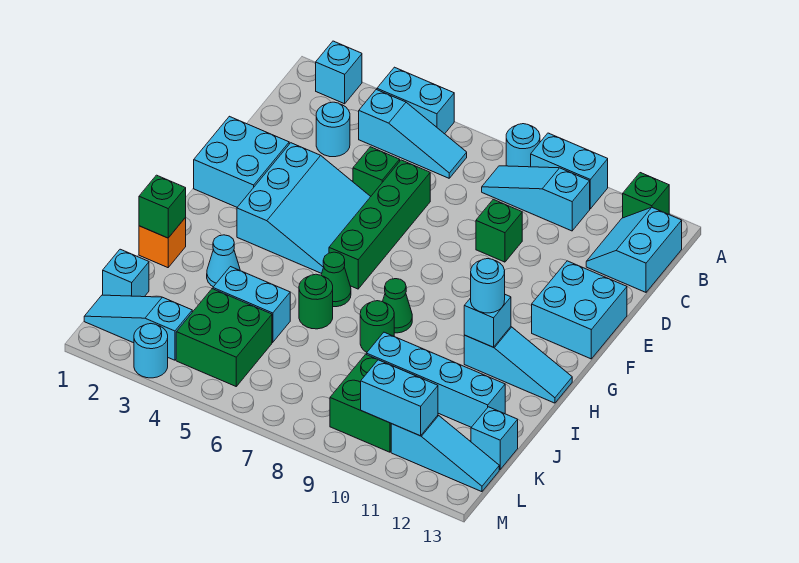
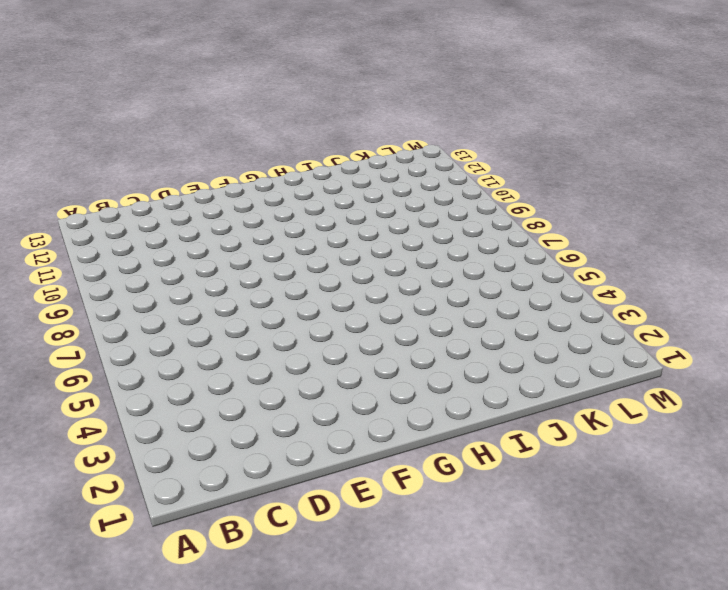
none -> cyan brick A2 level 1
none -> cyan brick A4:A5 level 1
none -> cyan round brick A8 level 1
none -> cyan brick A9:A10 level 1

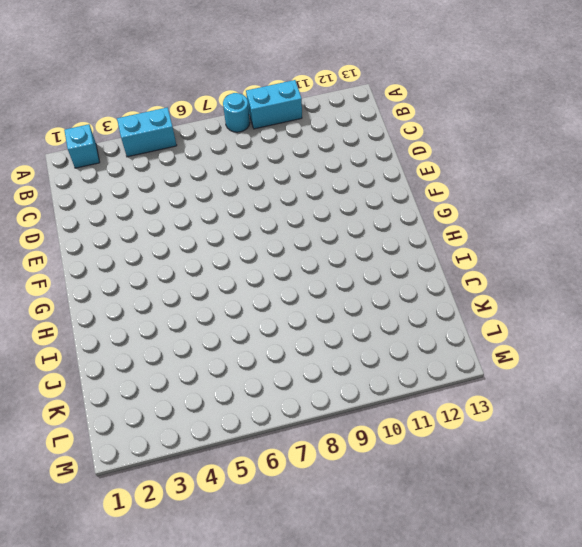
none -> green brick A12 level 1
none -> cyan slope B4:B6 level 1 top 4
none -> cyan slope B8:B10 level 1 top 10
none -> cyan slope B12:C13 level 1 top 13

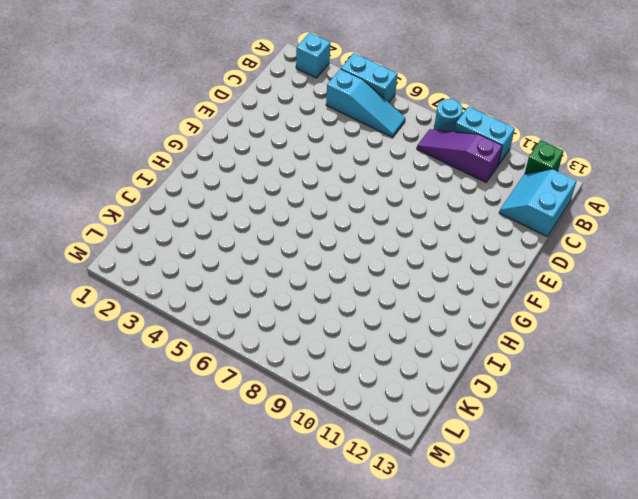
purple slope B8:B10 level 1 top 10 -> cyan slope B8:B10 level 1 top 10
none -> cyan round brick C3 level 1
none -> green brick D5 level 1
none -> green brick D6:G6 level 1
none -> green brick D9 level 1

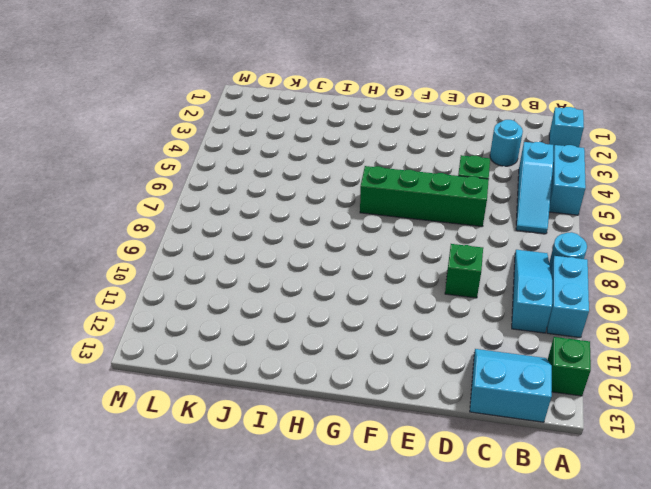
none -> cyan brick E1:F2 level 1
none -> cyan slope E3:G5 level 1 top 3
none -> cyan brick E12:F13 level 1
none -> green cone H6 level 1

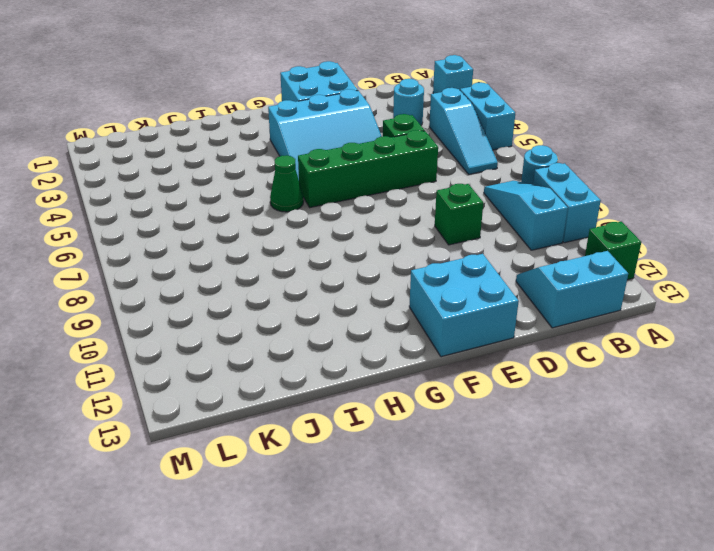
none -> green cone H8 level 1
none -> cyan slope H11:H13 level 1 top 11
none -> orange brick I1 level 1
none -> cyan cone I3 level 1

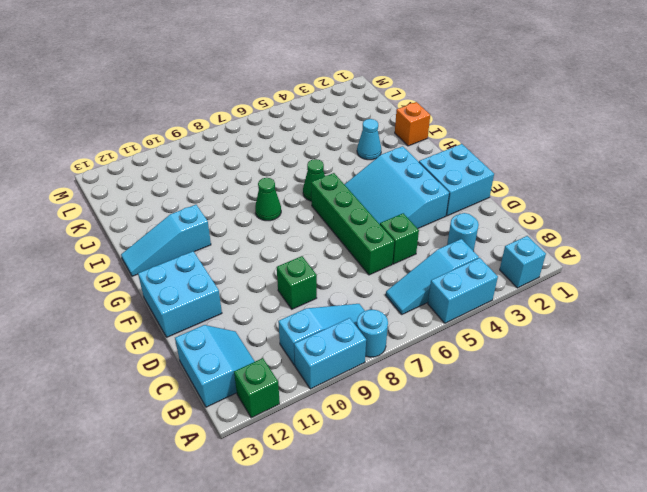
none -> green round brick I6 level 1
none -> green round brick I8 level 1
none -> cyan brick J4:J5 level 1
none -> cyan brick J9:J12 level 1

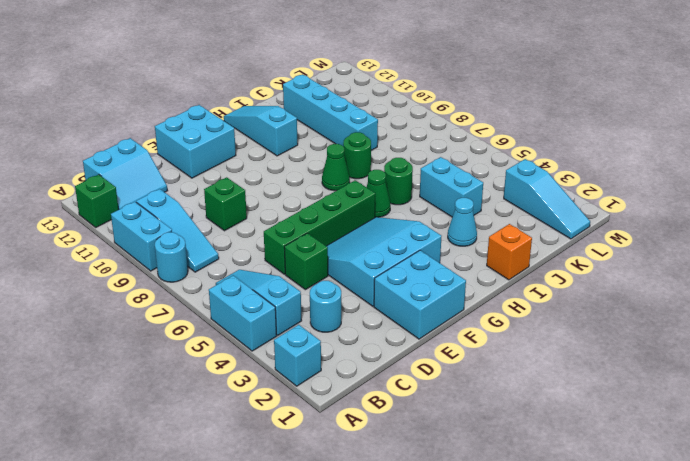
none -> cyan brick K1 level 1
none -> green brick K4:L5 level 1
none -> green brick K9:L10 level 1
none -> cyan brick K13 level 1

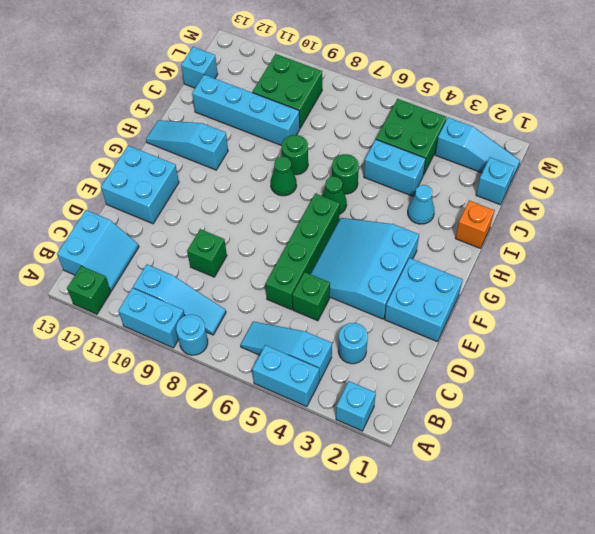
none -> cyan slope L11:L13 level 1 top 11
none -> cyan round brick M3 level 1
none -> cyan brick H11 level 2
none -> green brick I1 level 2

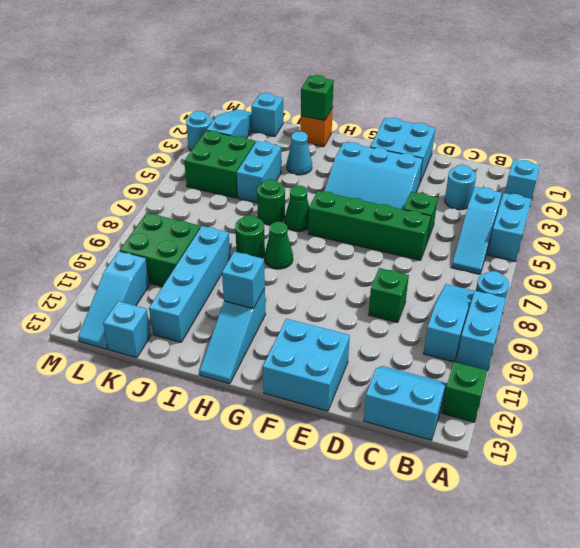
none -> cyan brick L10:L11 level 2
none -> cyan round brick H11 level 3

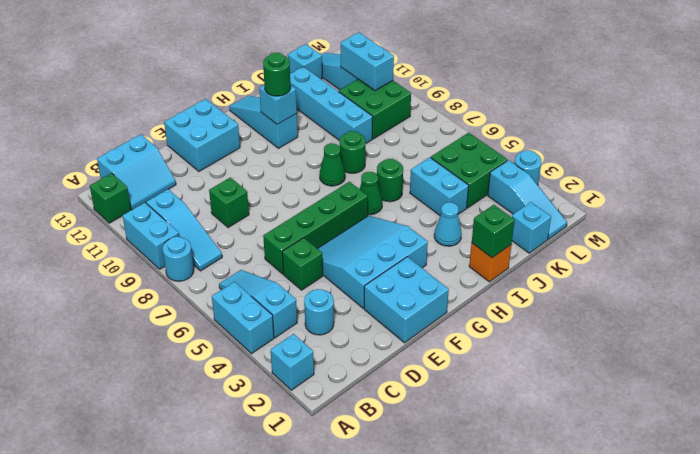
green round brick H11 level 3 -> cyan round brick H11 level 3

